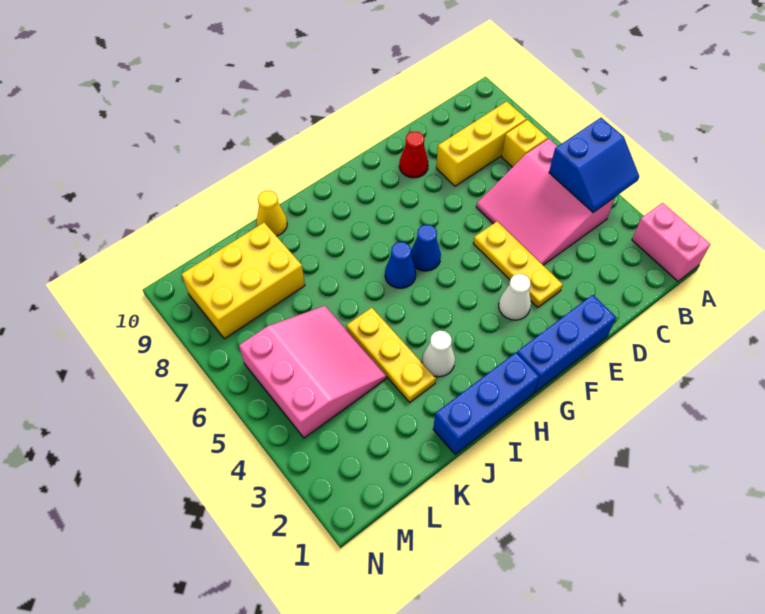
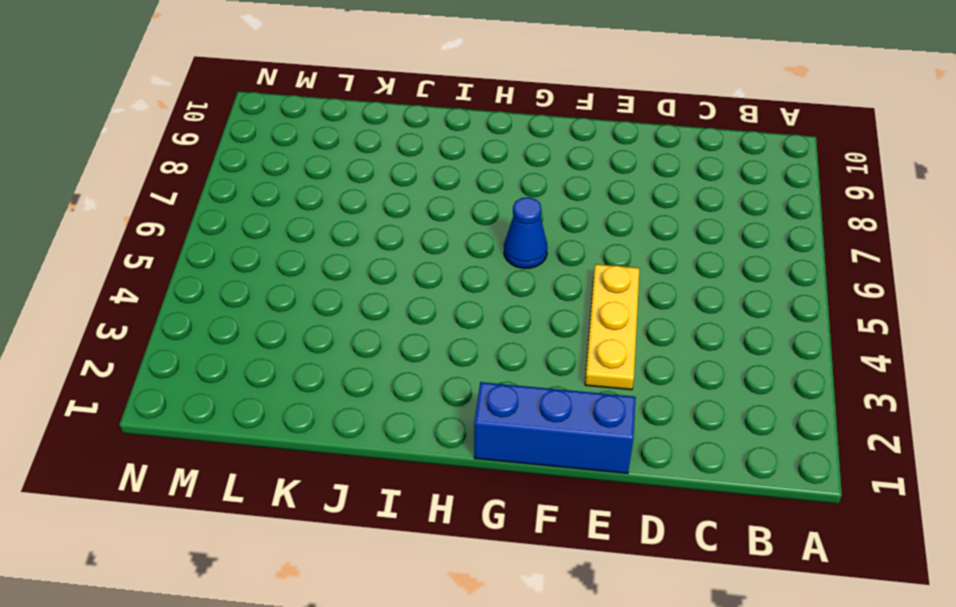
none -> pink brick A1:A2 level 1
none -> pink slope B4:D6 level 1 top B
none -> yellow brick B7 level 1

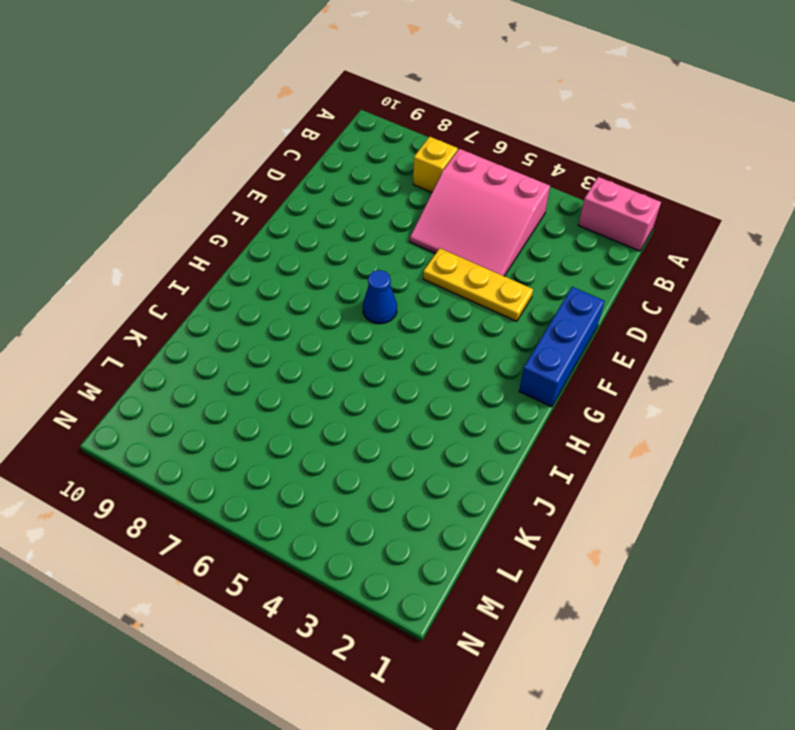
none -> yellow brick B8:D8 level 1
none -> red cone E9 level 1
none -> white cone F3 level 1

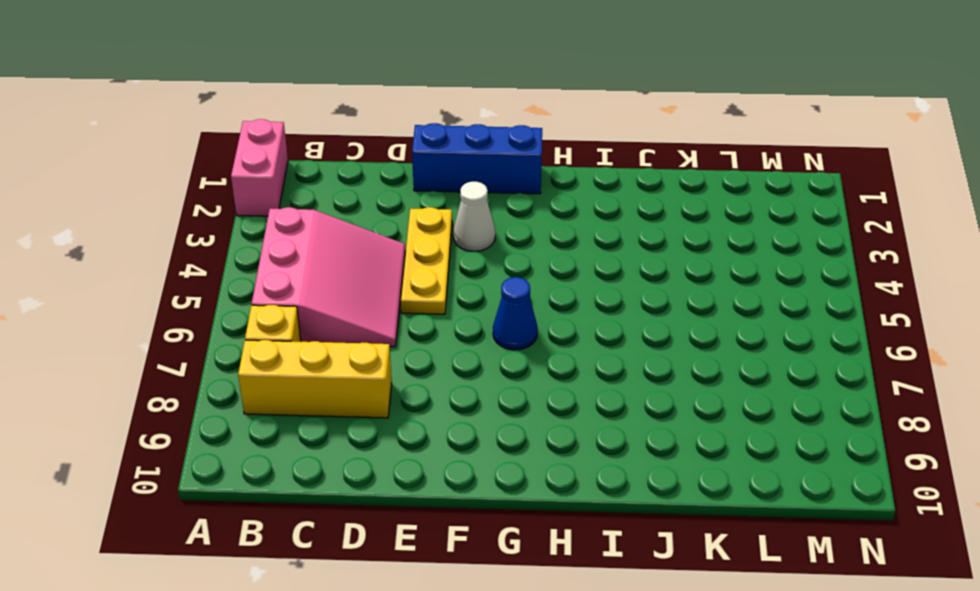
none -> red cone E9 level 1
none -> blue brick H1:J1 level 1
none -> blue cone H6 level 1

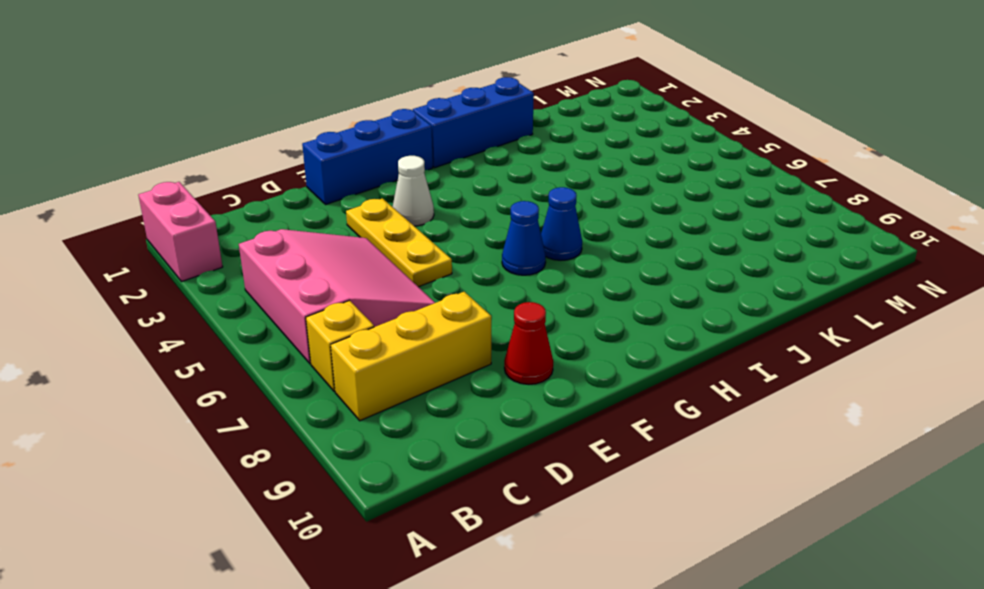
none -> white cone I3 level 1
none -> yellow plate J3:J5 level 1
none -> yellow cone J10 level 1

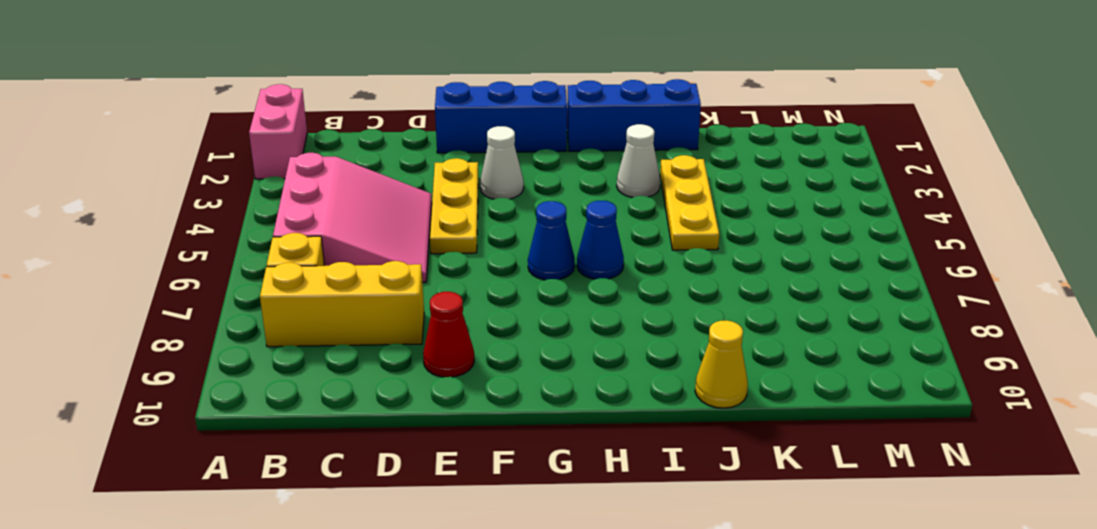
none -> pink slope K4:M6 level 1 top M
none -> yellow brick K8:M9 level 1
none -> blue slope A4:B5 level 2 top 5

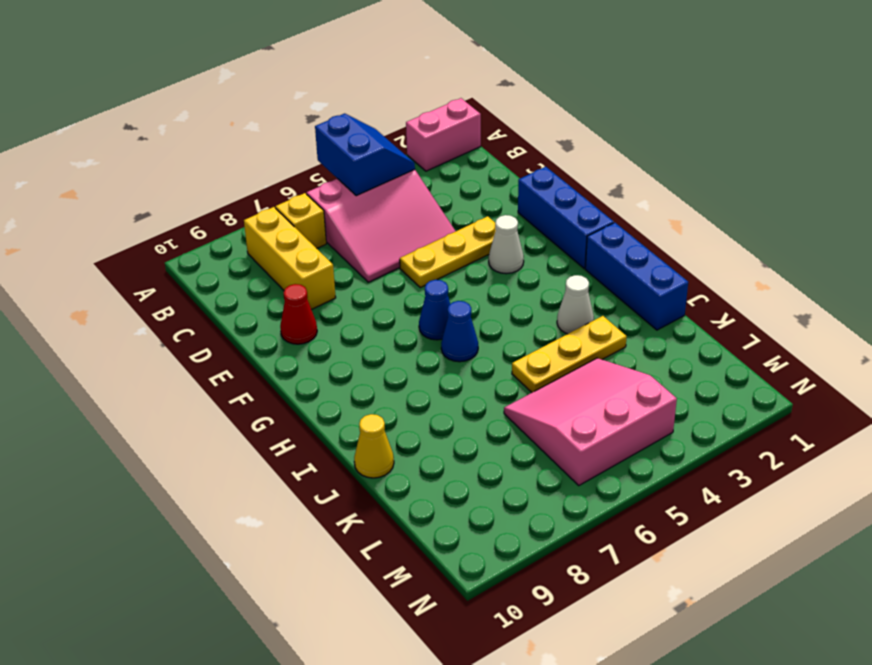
none -> yellow brick K8:M9 level 1

